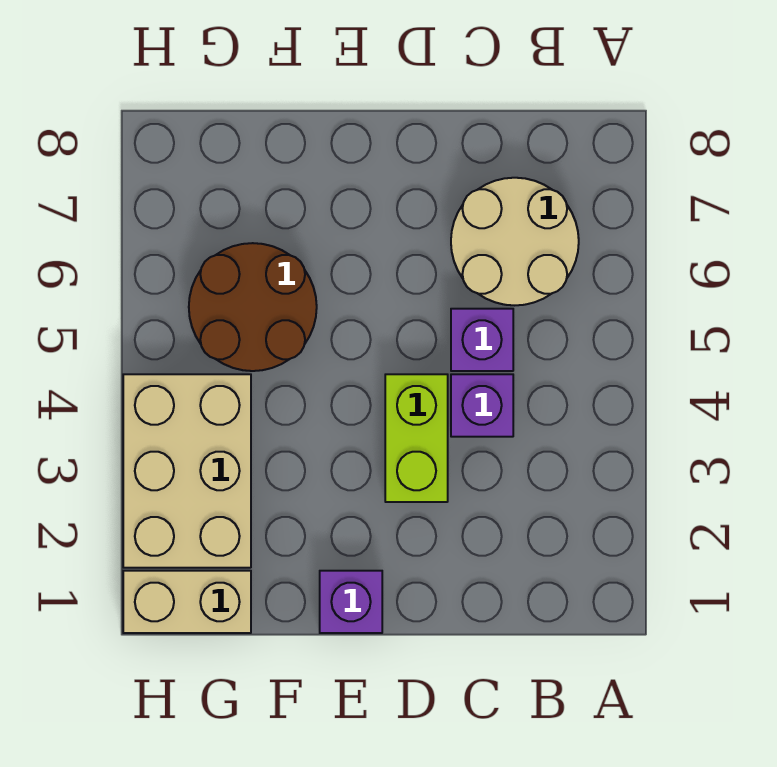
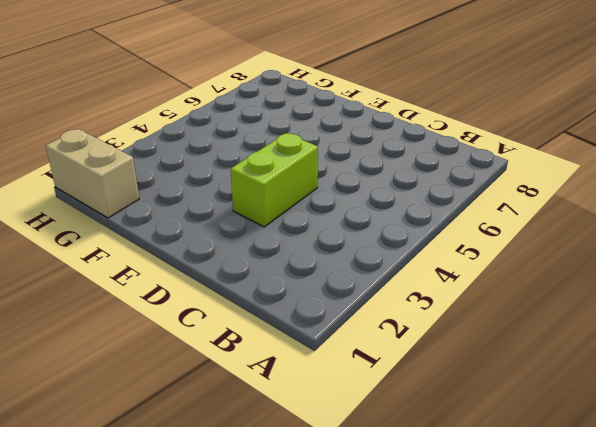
none -> tan round brick B6:C7 level 1
none -> purple brick C4 level 1

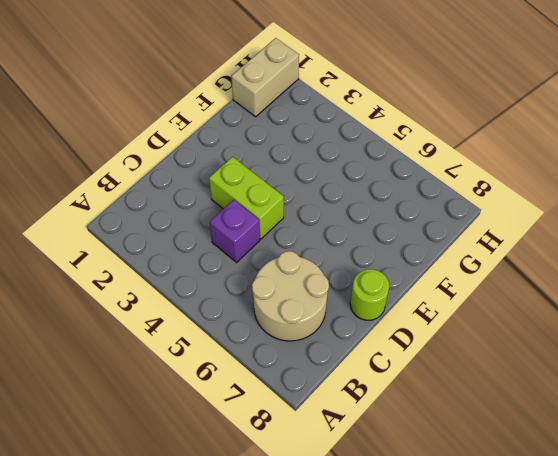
lime round brick D8 level 1 -> none
none -> purple brick C5 level 1
none -> purple brick E1 level 1

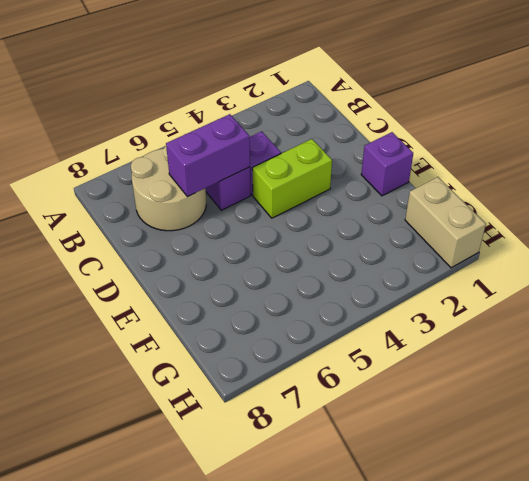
purple brick C5:C6 level 2 -> none
none -> brown round brick F5:G6 level 1
none -> tan brick G2:H4 level 1

